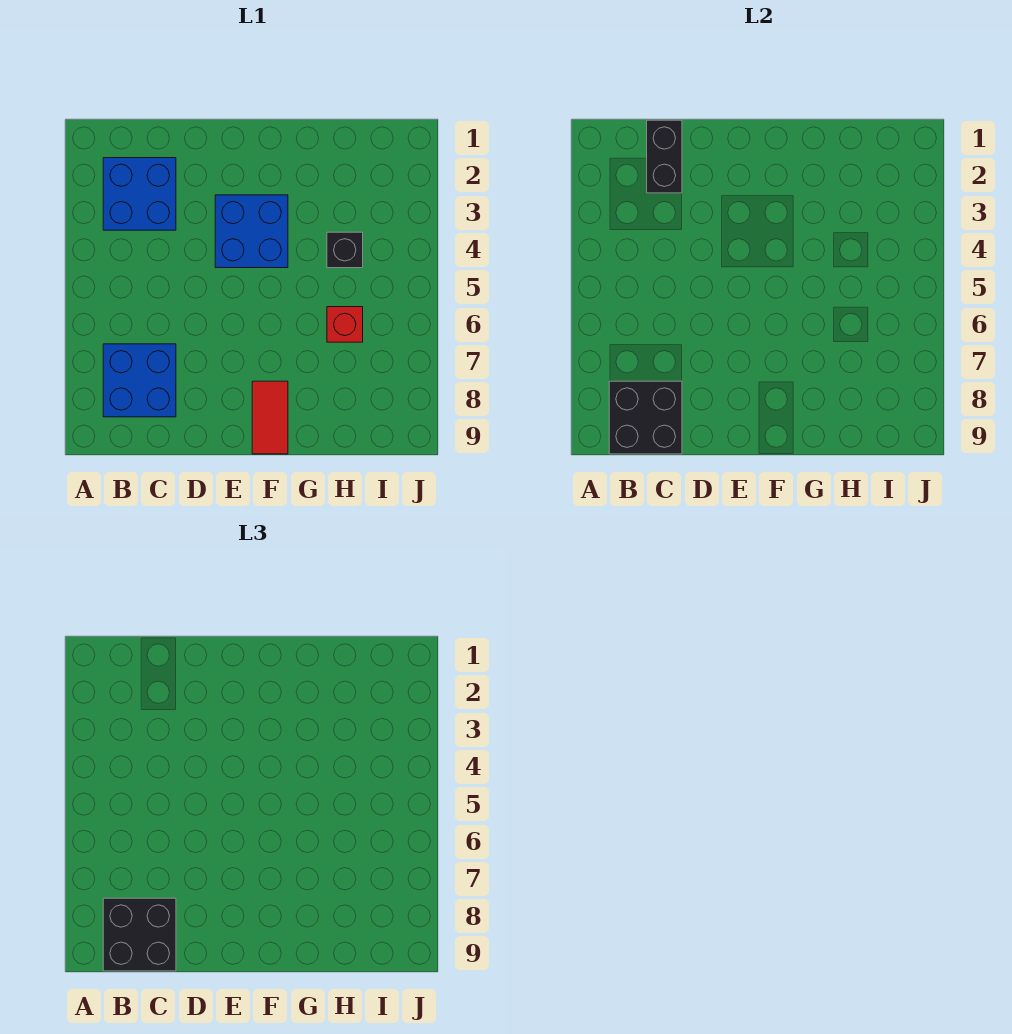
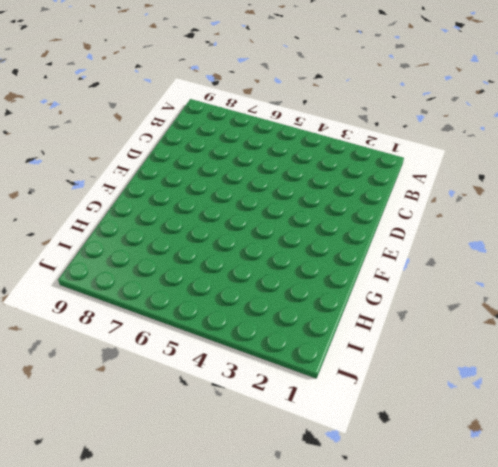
none -> blue brick B2:C3 level 1
none -> blue brick B7:C8 level 1

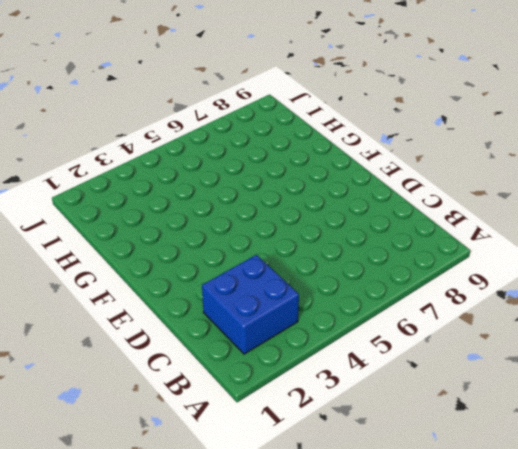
none -> blue brick B7:C8 level 1
none -> blue brick E3:F4 level 1

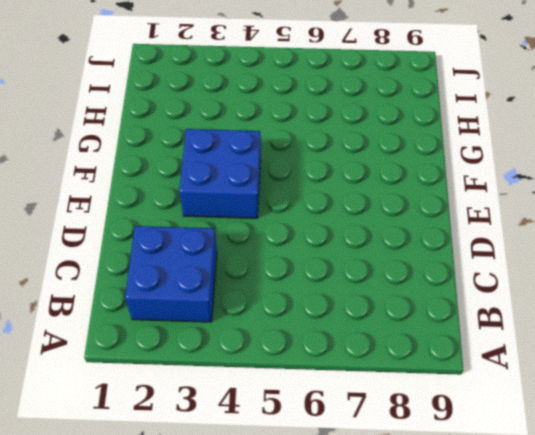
none -> blue brick B7:C8 level 1
none -> red tile F8:F9 level 1

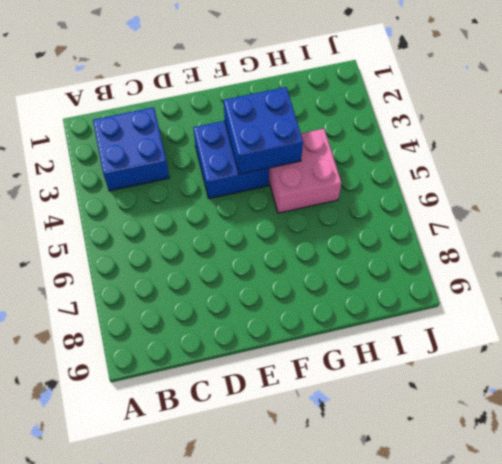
blue brick F3:G4 level 2 -> blue brick B7:C8 level 1
pink brick G4:H5 level 1 -> black brick H4 level 1
none -> red tile F8:F9 level 1
none -> red brick H6 level 1

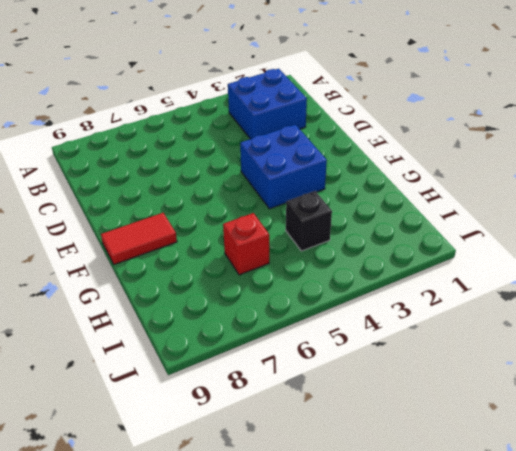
none -> blue brick B7:C8 level 1
none -> black brick B8:C9 level 2

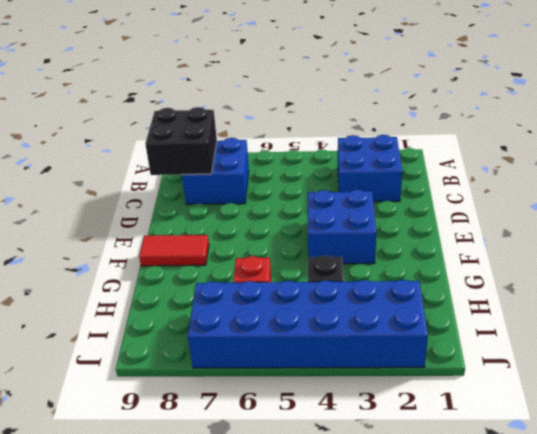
blue brick I2:J7 level 1 -> none
none -> black brick C1:C2 level 2
none -> black brick B8:C9 level 3

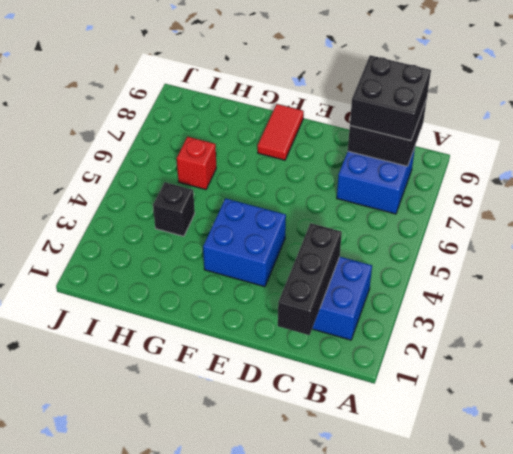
black brick C1:C3 level 2 -> black brick C1:C2 level 2

